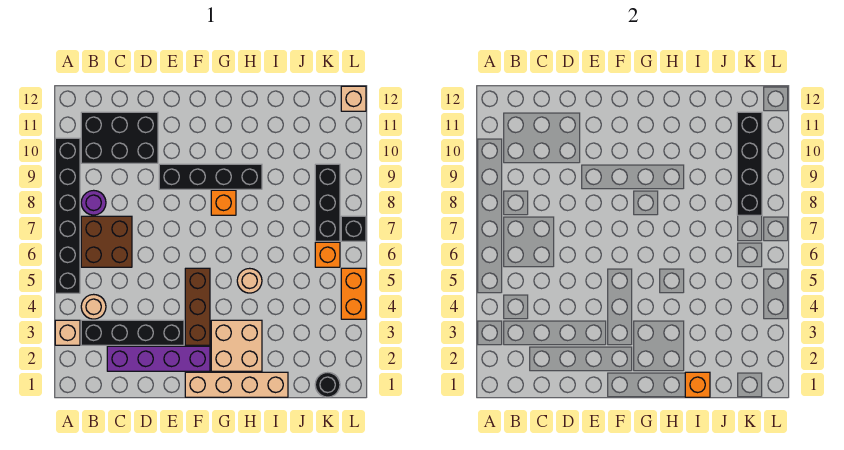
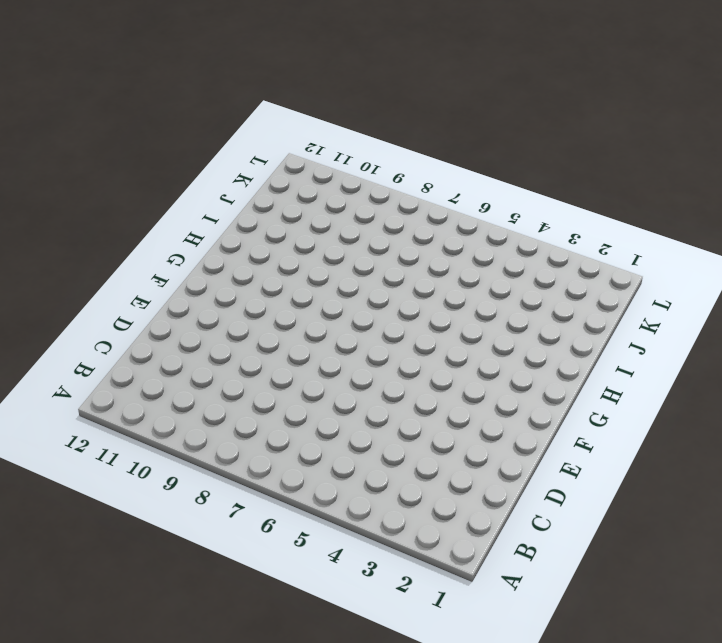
none -> tan brick A3 level 1
none -> black brick A5:A10 level 1
none -> black brick B3:E3 level 1

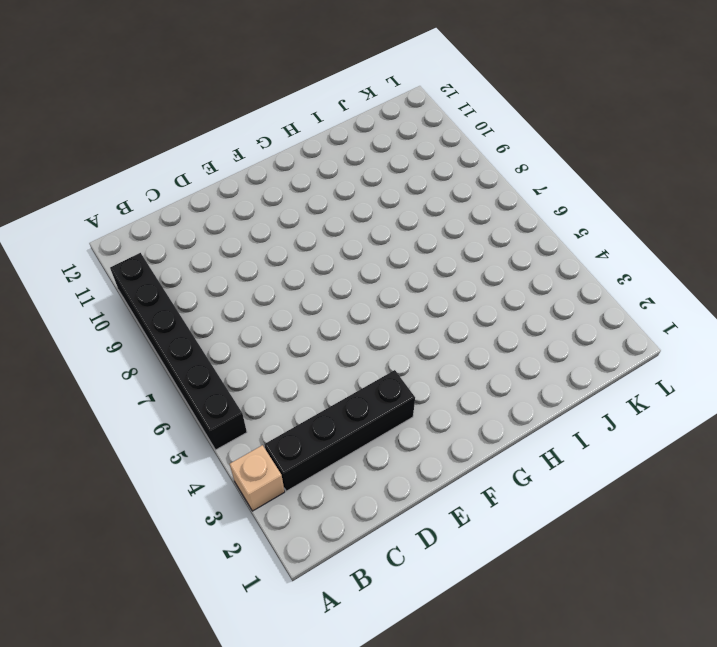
none -> tan round brick B4 level 1
none -> brown brick B6:C7 level 1
none -> purple round brick B8 level 1

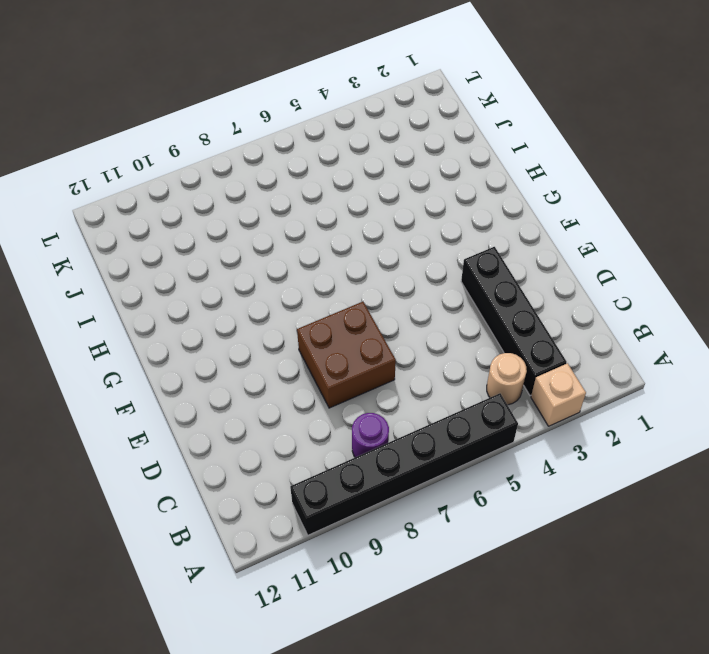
brown brick D7:E8 level 1 -> brown brick B6:C7 level 1
none -> black brick B10:D11 level 1
none -> purple brick C2:F2 level 1
none -> black brick E9:H9 level 1

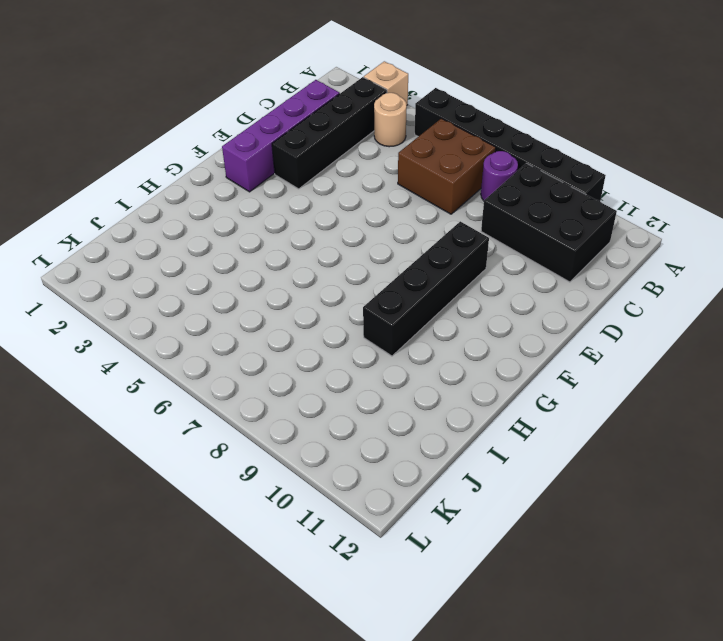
black brick B9:C11 level 1 -> black brick B10:D11 level 1
none -> tan brick F1:I1 level 1
none -> brown brick F3:F5 level 1
none -> tan brick G2:H3 level 1

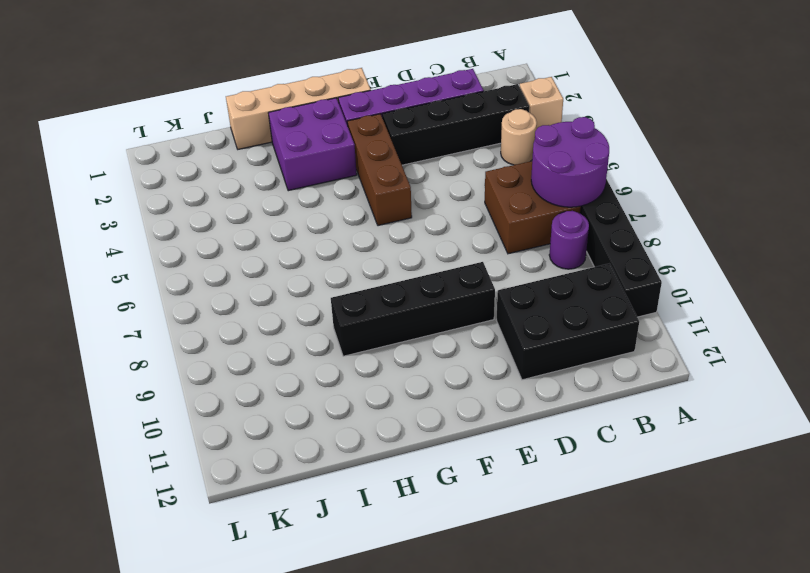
purple round brick A6:B7 level 2 -> none
purple brick G2:H3 level 1 -> tan brick G2:H3 level 1
none -> orange brick G8 level 1
none -> tan round brick H5 level 1
none -> black round brick K1 level 1

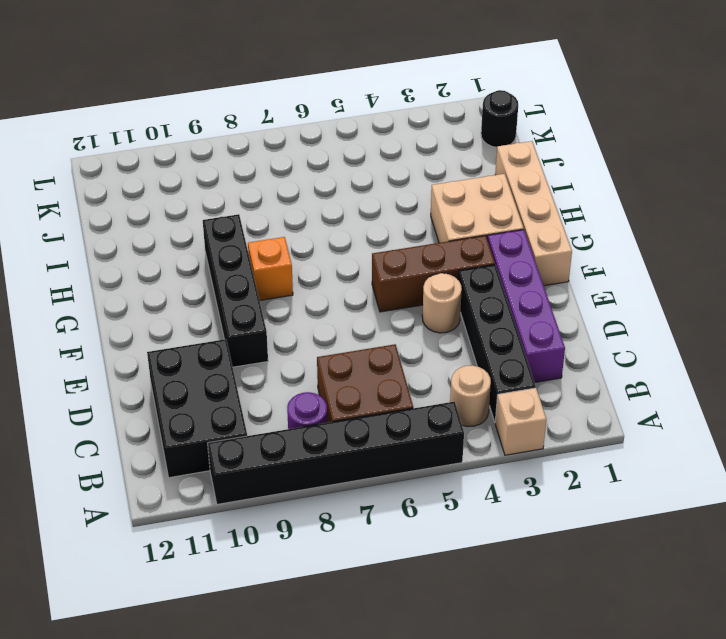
tan round brick E4 level 1 -> tan round brick H5 level 1
none -> orange brick K6 level 1
none -> black brick K7:K9 level 1
none -> orange brick L4:L5 level 1

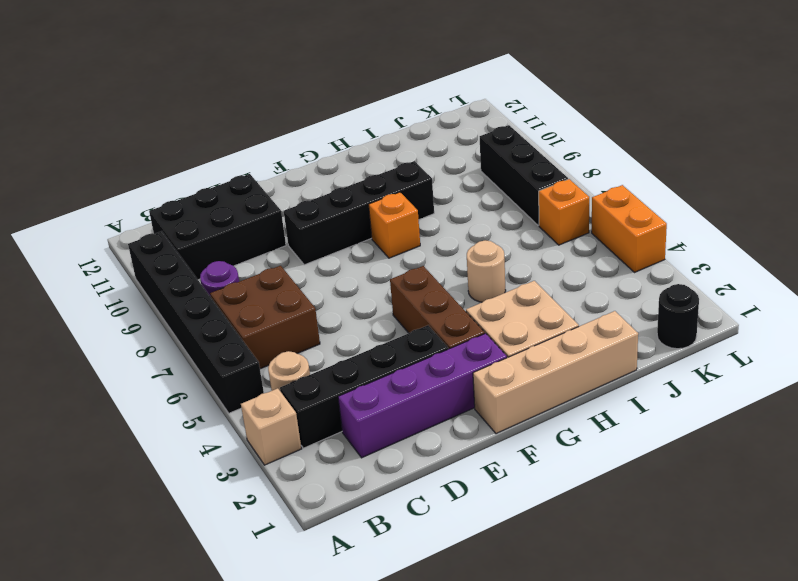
none -> black brick L7 level 1
none -> tan brick L12 level 1
none -> orange brick I1 level 2

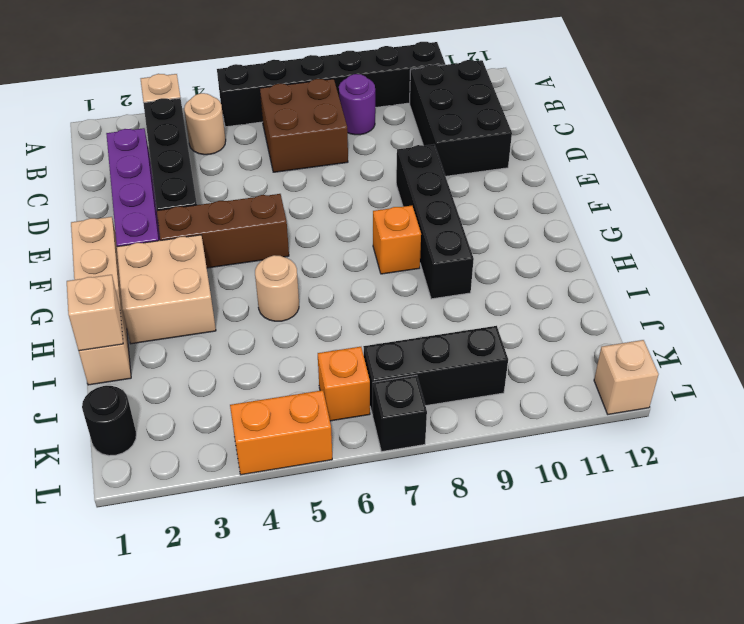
tan brick I1 level 2 -> orange brick I1 level 2
none -> black brick K8:K11 level 2

